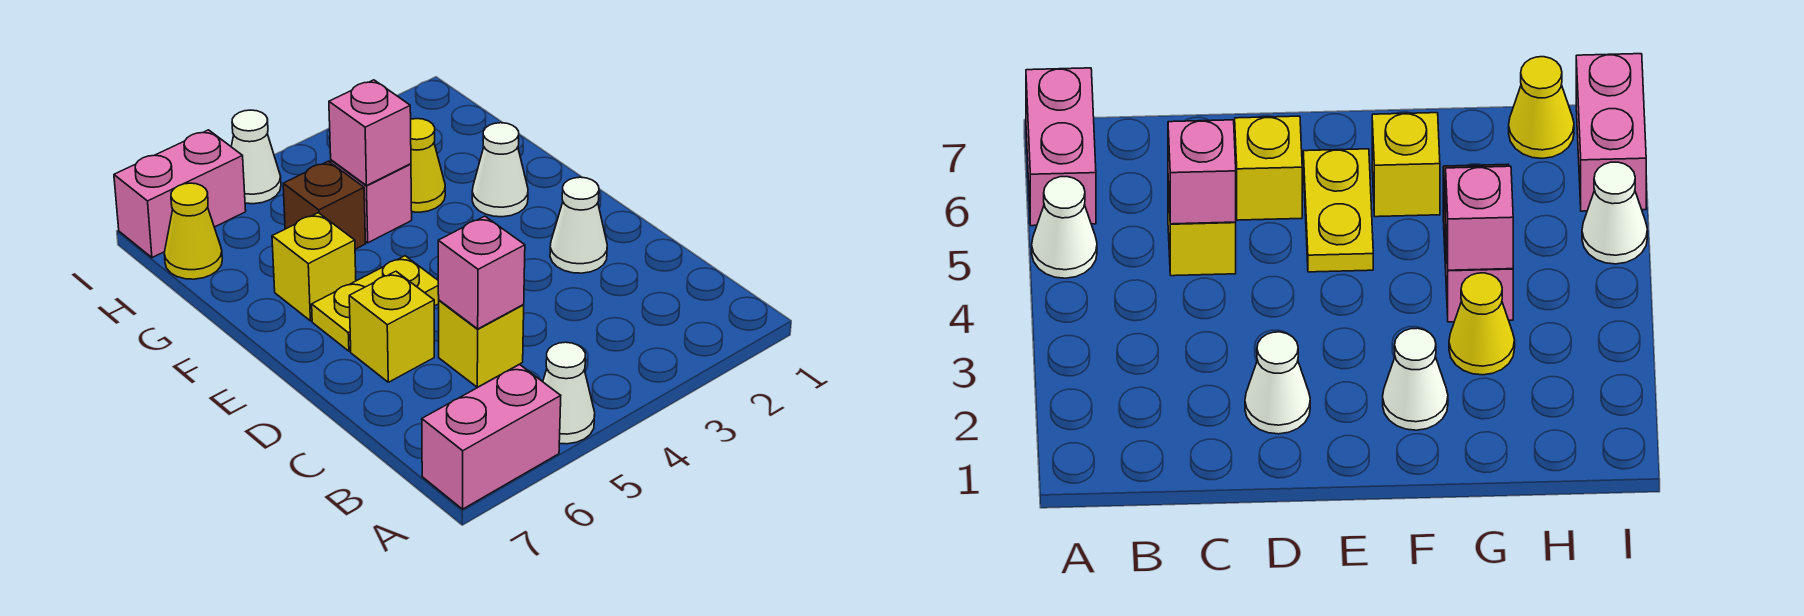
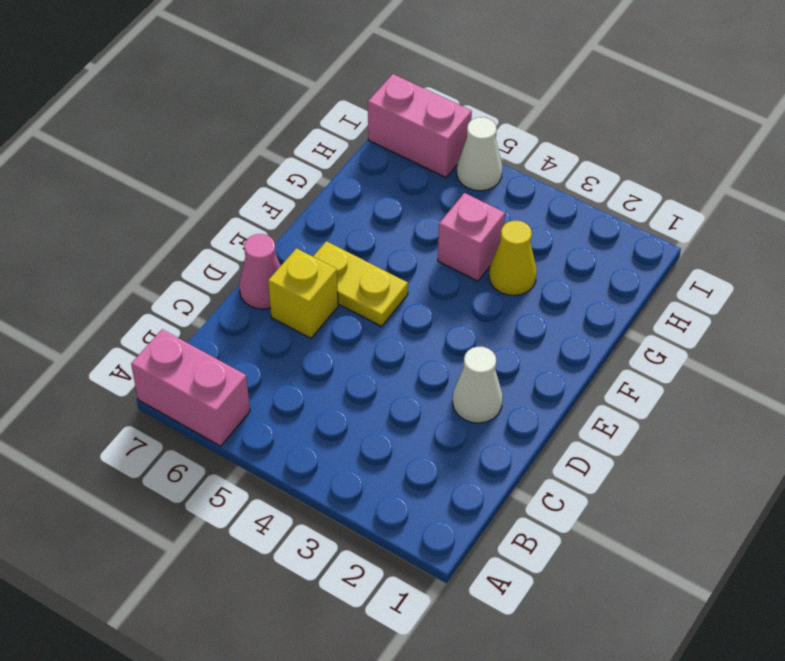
pink cone D7 level 1 -> none
none -> white cone A5 level 1
none -> yellow brick C5 level 1
none -> white cone F2 level 1

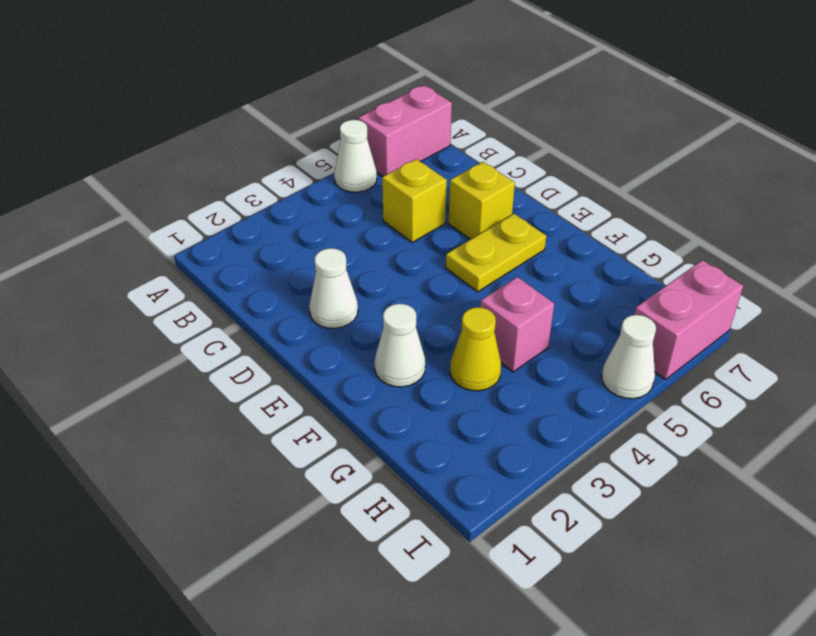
none -> yellow brick F6 level 1
none -> brown brick G5 level 1
none -> yellow cone H7 level 1

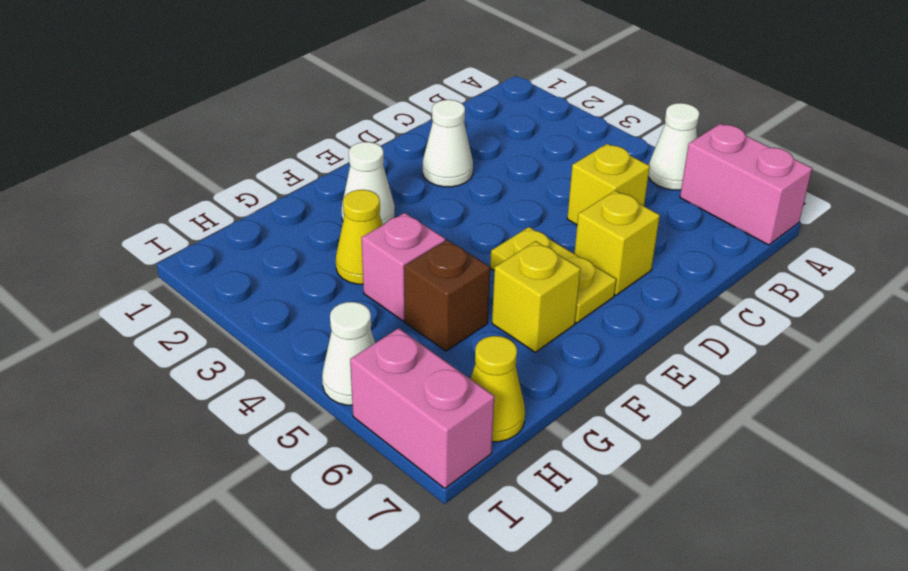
none -> pink brick C5 level 2
none -> pink brick G4 level 2

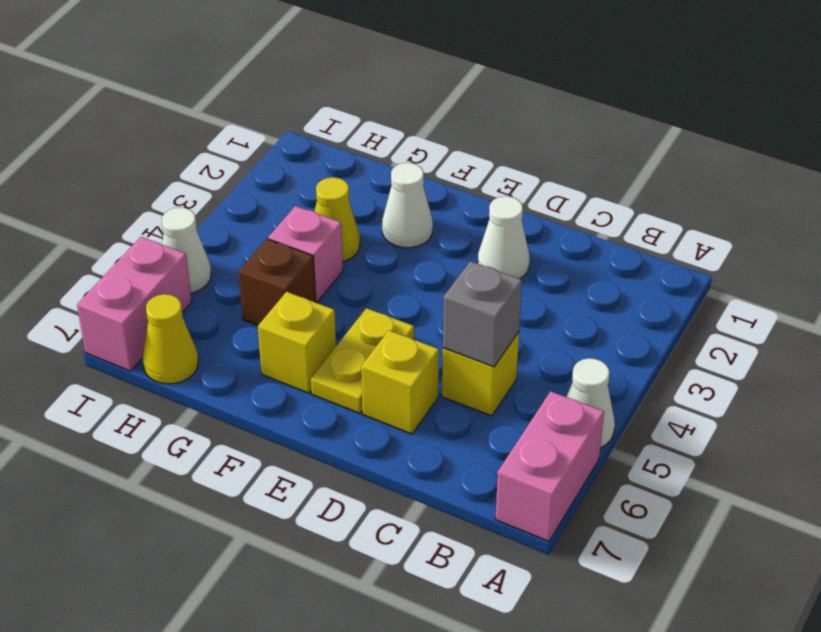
grey brick C5 level 2 -> pink brick C5 level 2
none -> pink brick G4 level 2

